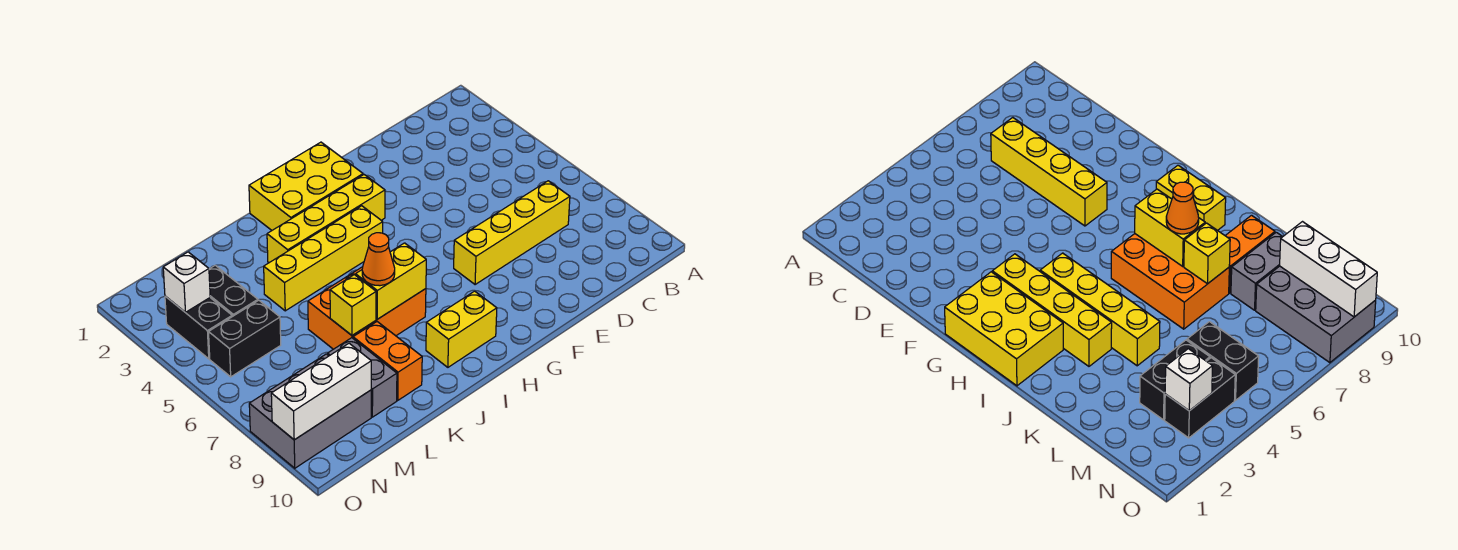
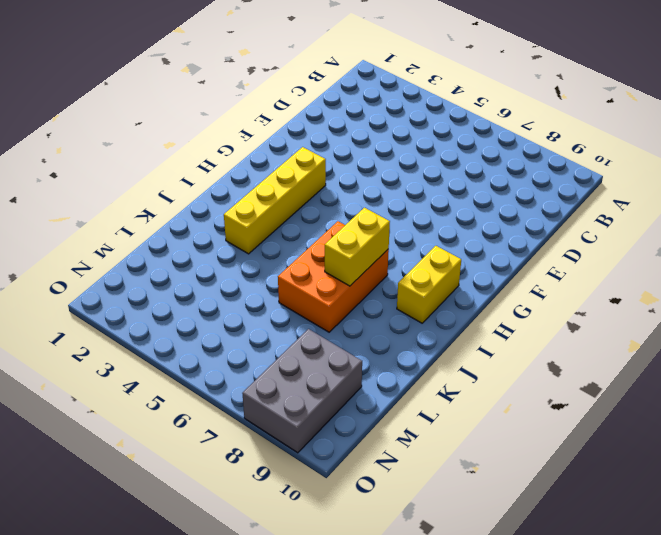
none -> yellow brick C7:F7 level 1
none -> yellow brick G1:I2 level 1
none -> yellow brick H4:K4 level 1

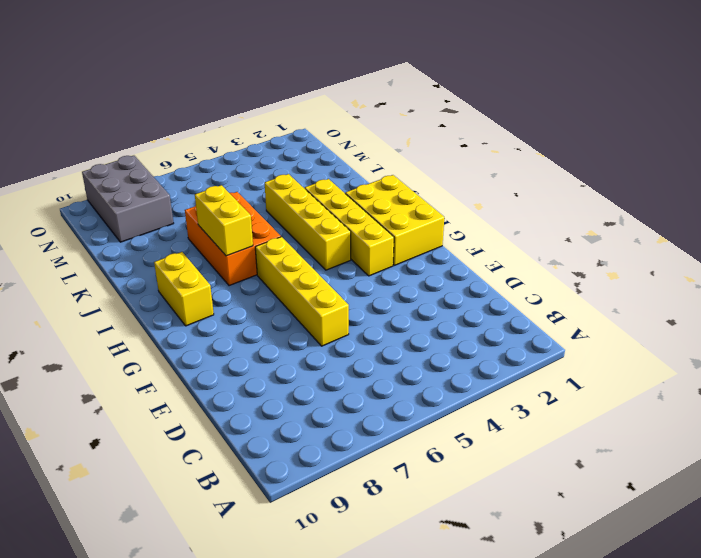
yellow brick E6:H6 level 1 -> yellow brick C7:F7 level 1
none -> orange brick K8:K9 level 1
none -> grey brick L8:L9 level 1
none -> black brick M3:M4 level 1

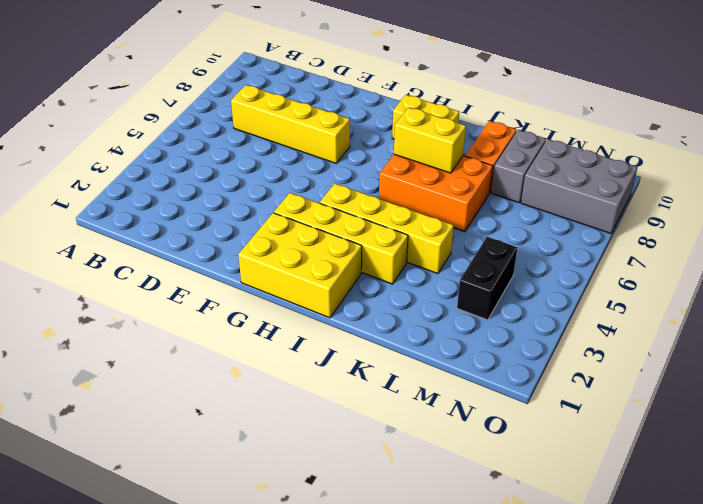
none -> black brick M5:N5 level 1
none -> black brick N3:N4 level 1
none -> yellow brick K7 level 2

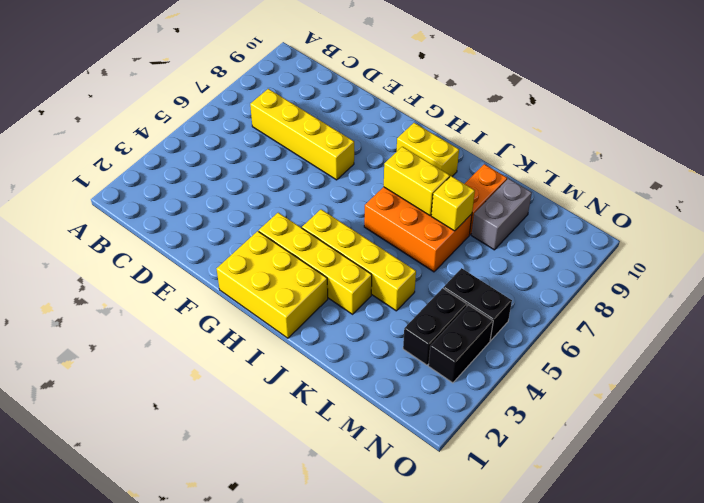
none -> grey brick M8:O9 level 1
none -> white brick M9:O9 level 2
none -> white brick N3 level 2

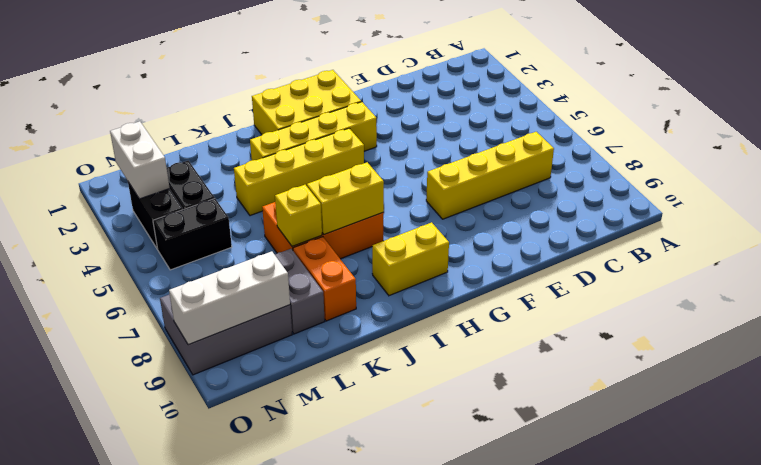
white brick N2:N3 level 2 -> white brick N3 level 2
none -> orange cone J7 level 3

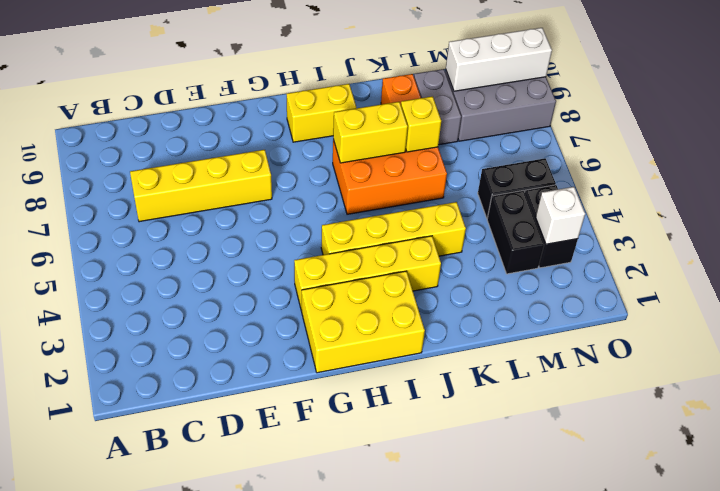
none -> orange cone J7 level 3

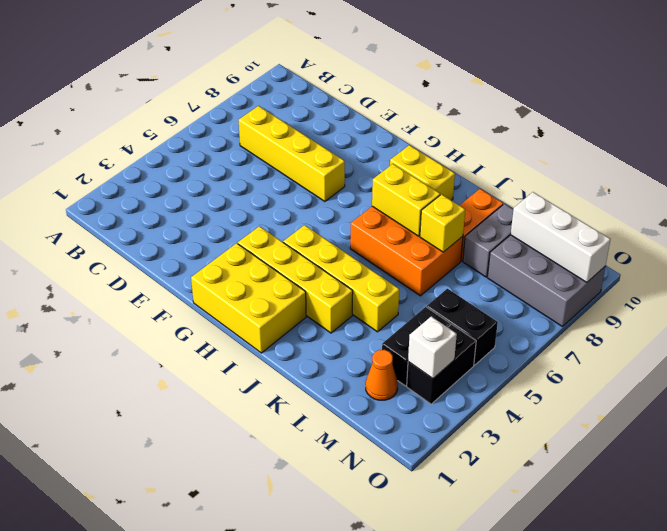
orange cone M2 level 1 -> orange cone J7 level 3

